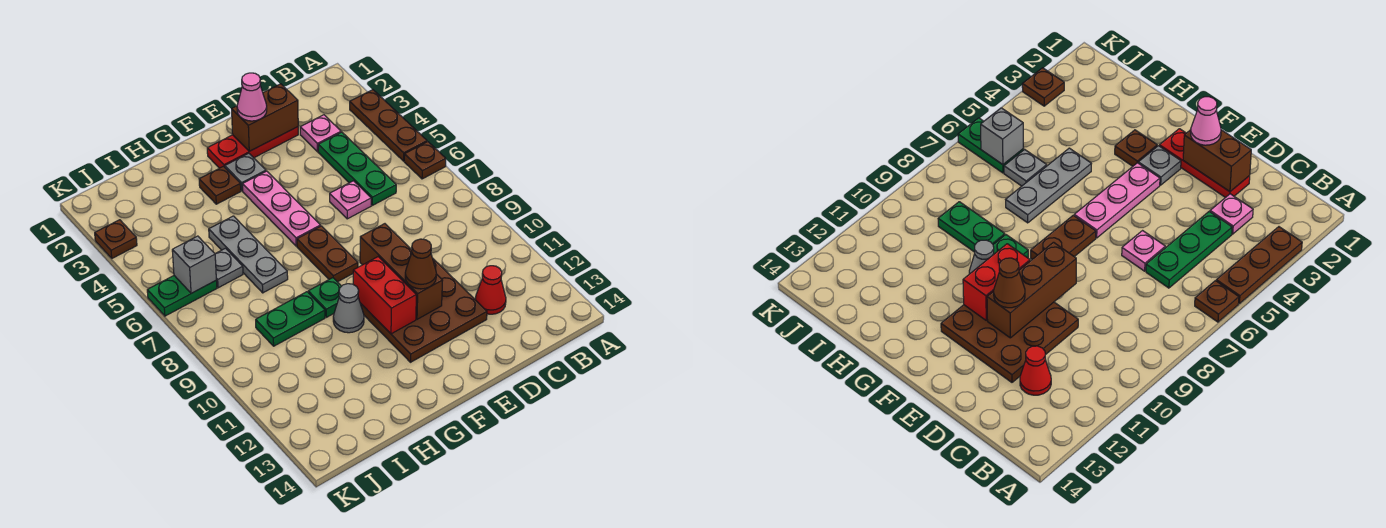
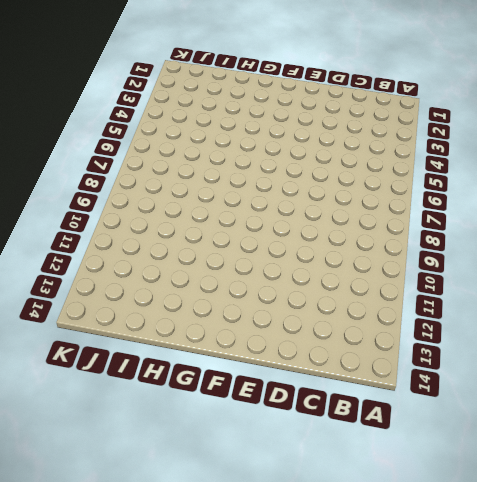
none -> brown plate A3:A5 level 1
none -> brown plate A6 level 1
none -> pink plate C3 level 1

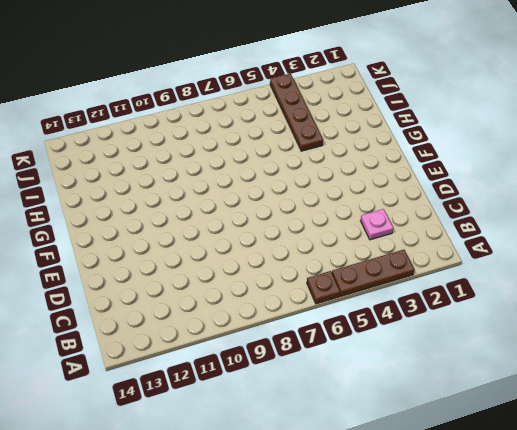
brown plate H4:K4 level 1 -> none
none -> green plate C4:C6 level 1
none -> red cone C12 level 1
none -> red plate D2:F2 level 1

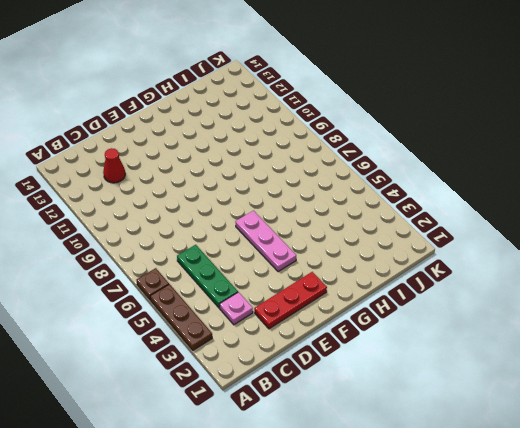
none -> pink plate D6 level 1
none -> brown plate D10:F12 level 1
none -> grey plate F3 level 1

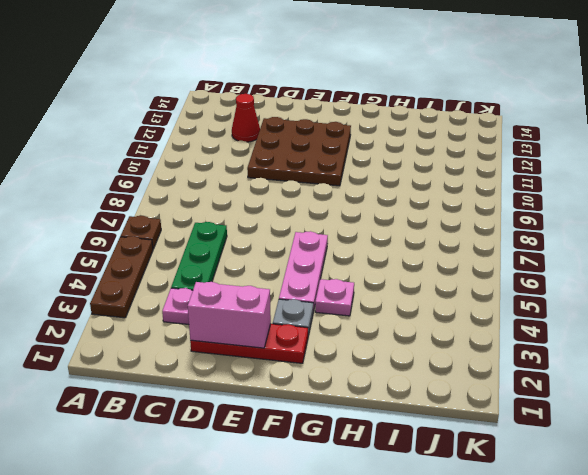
pink brick D2:E2 level 2 -> brown brick D2:E2 level 2
pink plate G4 level 1 -> pink plate D6 level 1
none -> brown plate F7:F8 level 1
none -> brown plate G3 level 1
none -> green plate G9 level 1

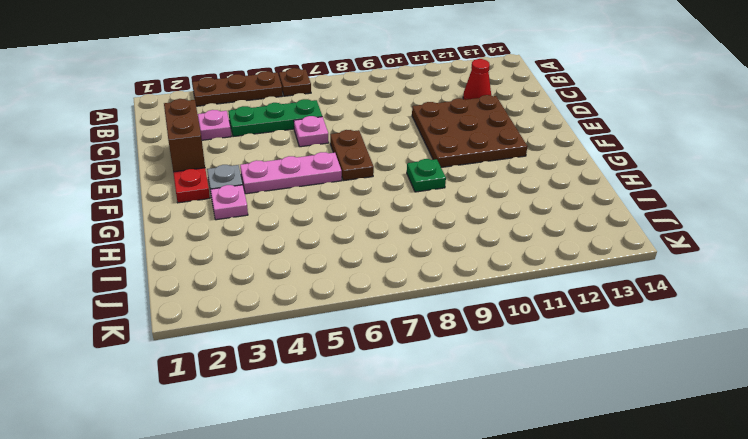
brown plate E7:F7 level 1 -> brown plate F7:F8 level 1
pink plate G3 level 1 -> brown plate G3 level 1
none -> grey cone G10 level 1
none -> grey plate H5:H7 level 1
none -> green plate H9:I9 level 1

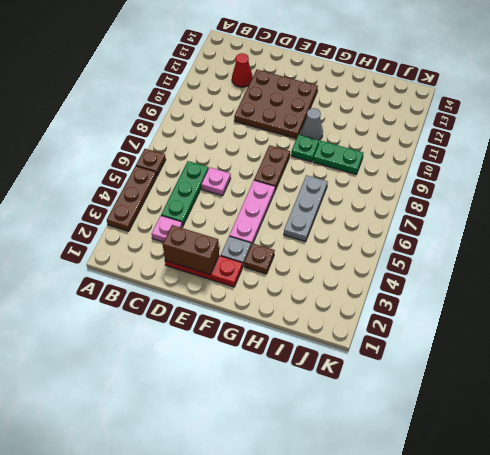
none -> grey plate I6 level 1
none -> green plate J6:K6 level 1
none -> brown plate K3 level 1

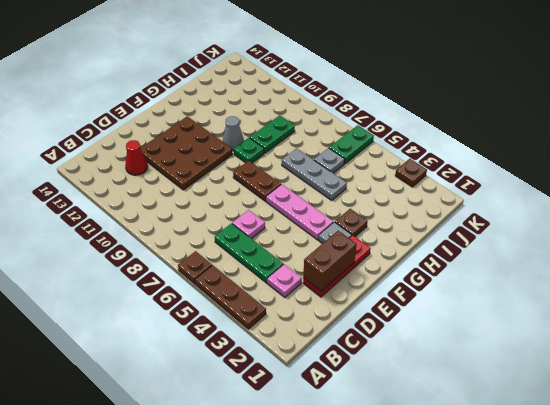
none -> brown brick E9:E11 level 2
none -> red brick F10:F11 level 2
none -> grey brick J6 level 2

